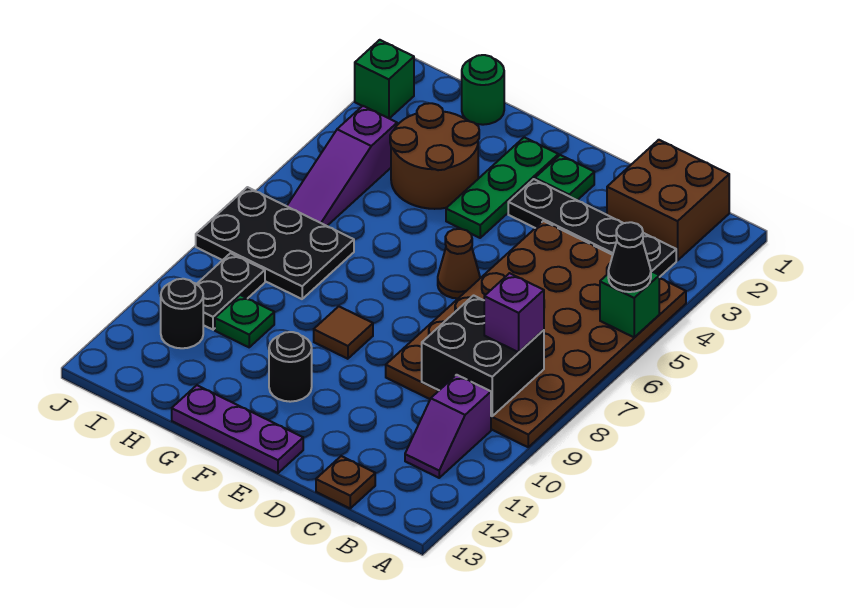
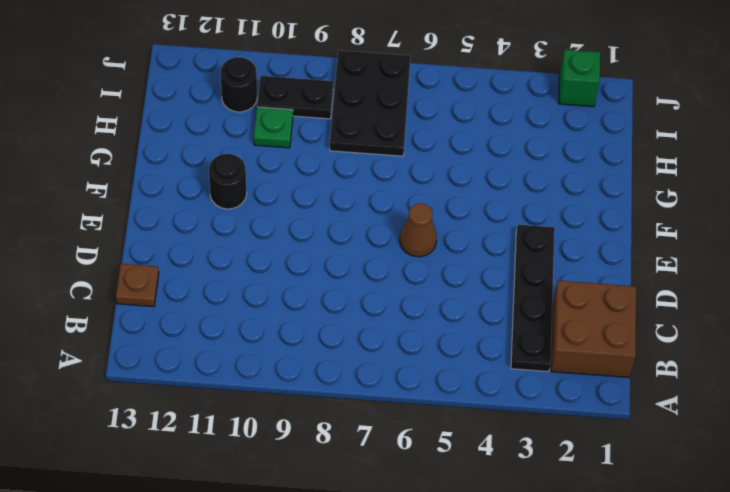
none -> brown plate A4:D9 level 1
none -> purple slope B10:B11 level 1 top 10
none -> green plate E2 level 1

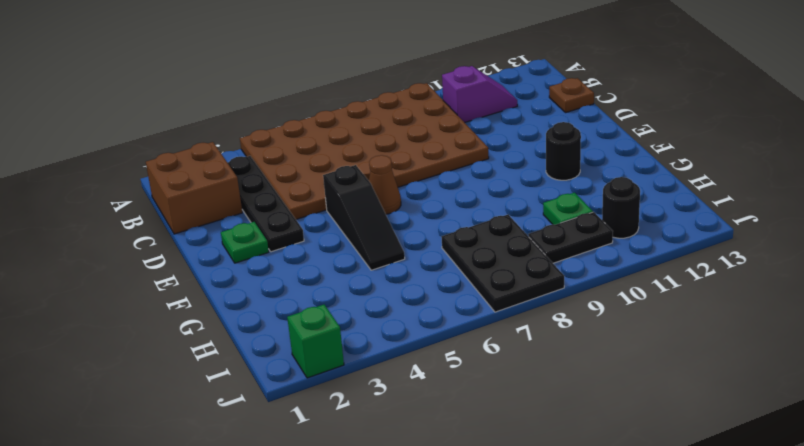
black slope E5:G5 level 1 top E -> none
none -> purple plate E13:G13 level 1
none -> green plate F2:F4 level 1
none -> brown tile F9 level 1

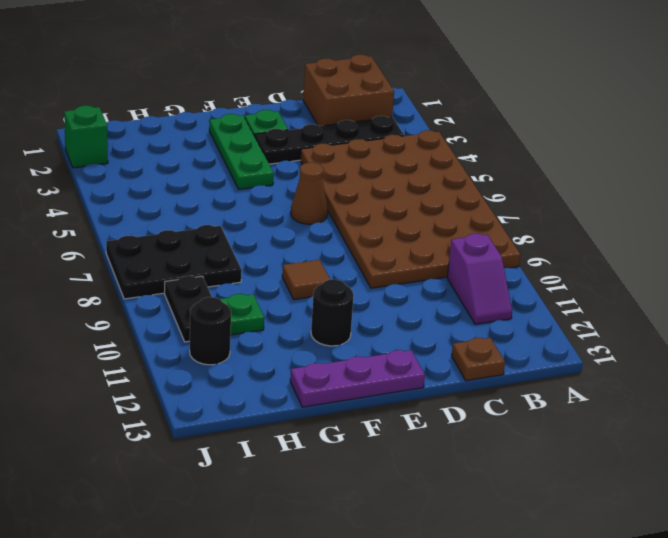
none -> brown round brick G3:H4 level 1
none -> green round brick H1 level 1
none -> purple slope I4:I6 level 1 top 4

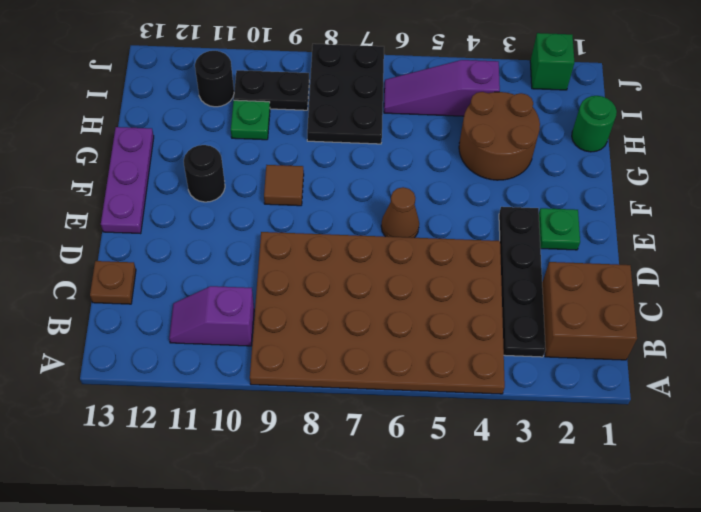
none -> green plate F2:F4 level 1
none -> green brick A5 level 2
none -> black brick B8:C9 level 2

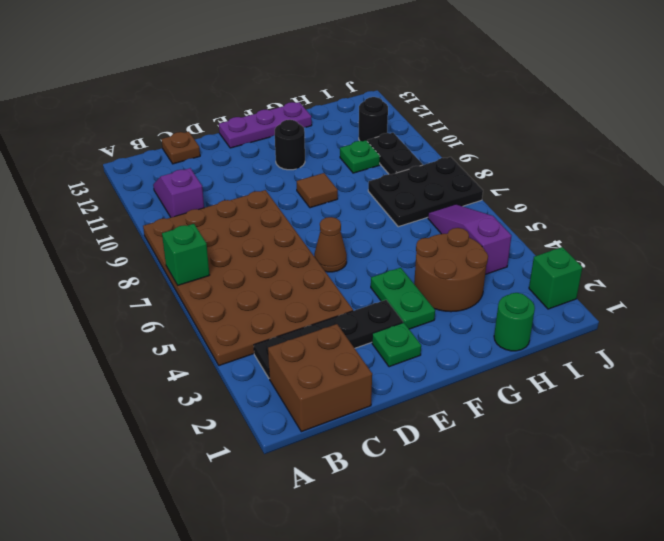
green brick A7 level 2 -> green brick A5 level 2
green plate F3:F4 level 1 -> green plate F2:F4 level 1
none -> black brick B8:C9 level 2
none -> black cone A5 level 3
none -> purple brick B8 level 3

